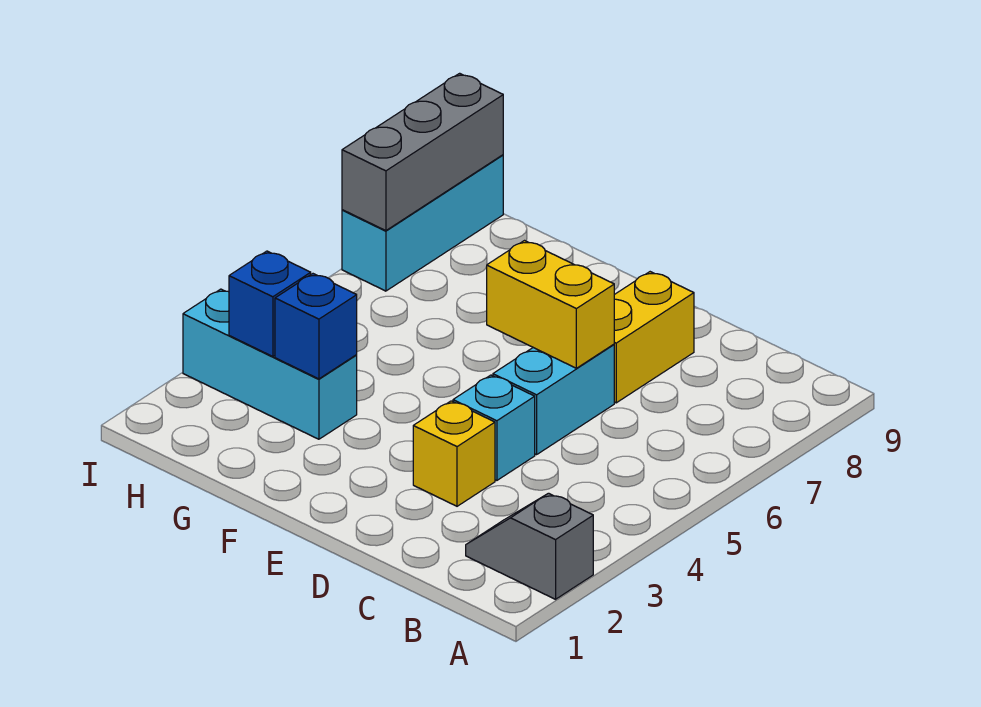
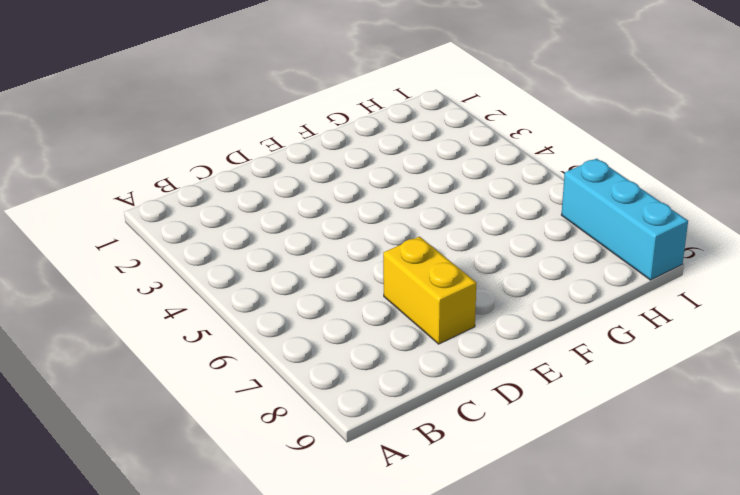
none -> grey slope A2:B2 level 1 top A
none -> yellow brick D3 level 1

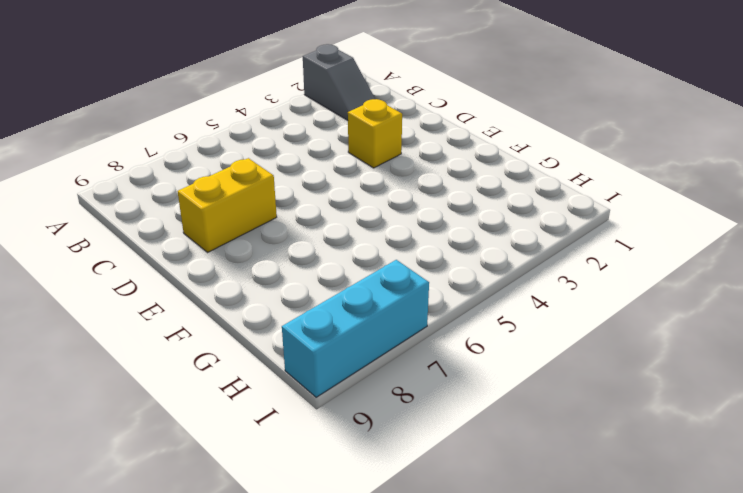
none -> cyan brick D4 level 1
none -> cyan brick D5:D6 level 1

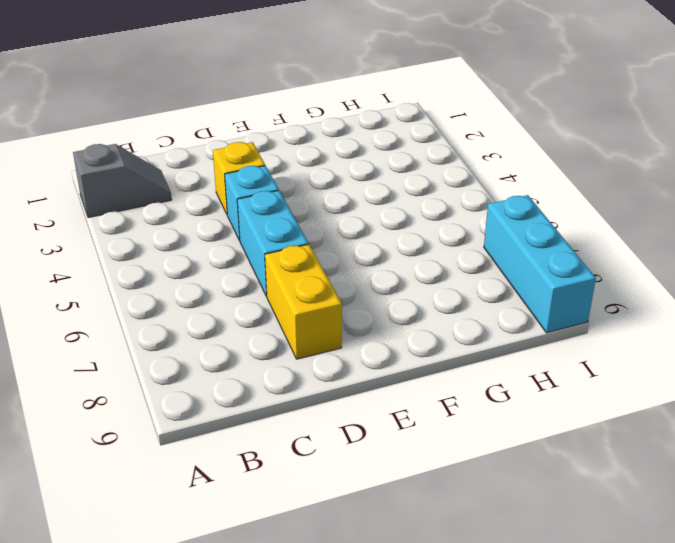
none -> cyan brick G3:I3 level 1
none -> yellow brick D6:E6 level 2

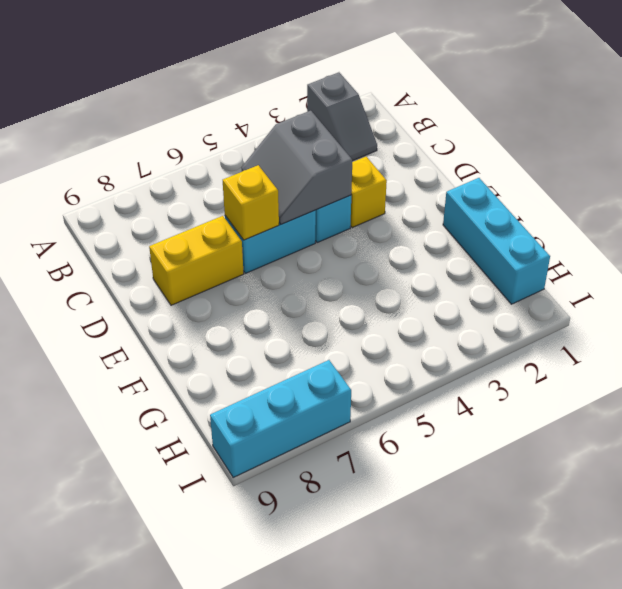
grey slope C4:D5 level 2 top 4 -> none
yellow brick D6 level 2 -> yellow brick D6:E6 level 2
cyan brick F1:H1 level 1 -> cyan brick G3:I3 level 1
none -> blue brick G3 level 2
none -> blue brick H3 level 2

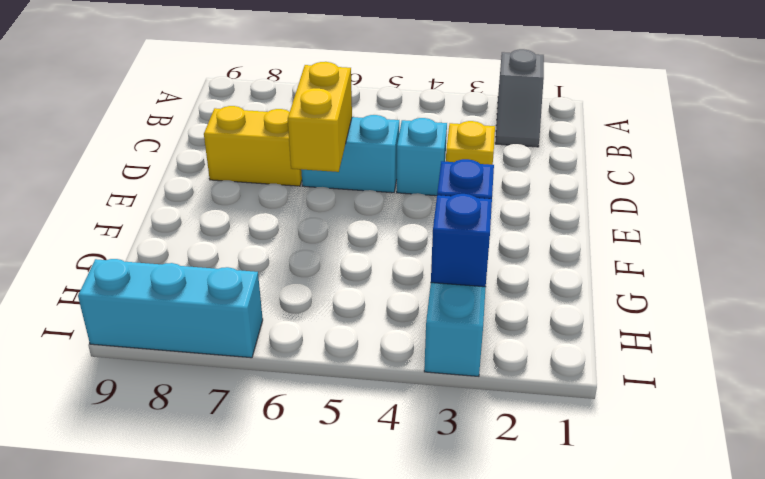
none -> grey brick I7:I9 level 2

